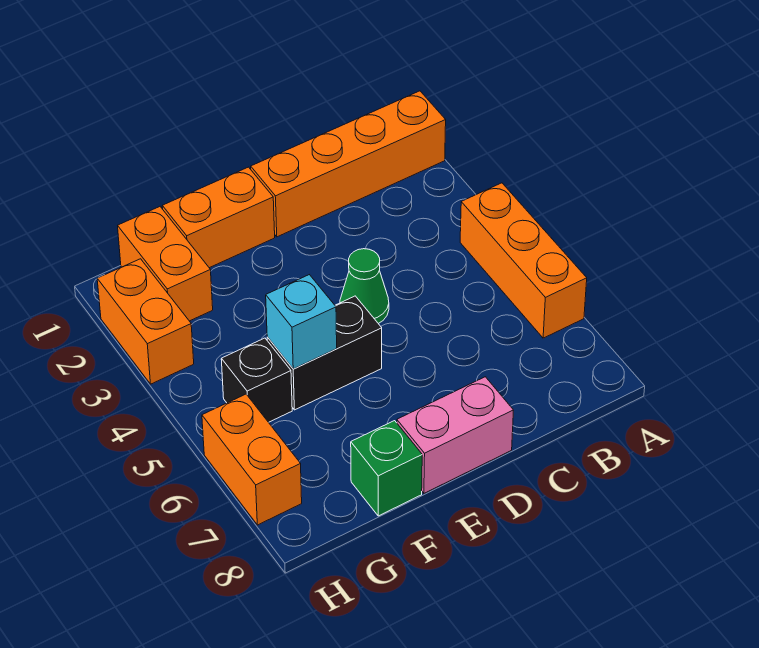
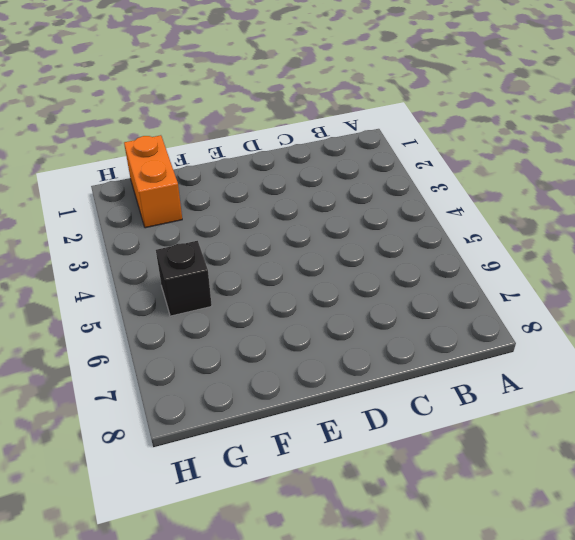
none -> orange brick A1:D1 level 1
none -> orange brick A4:A6 level 1
none -> green cone D4 level 1

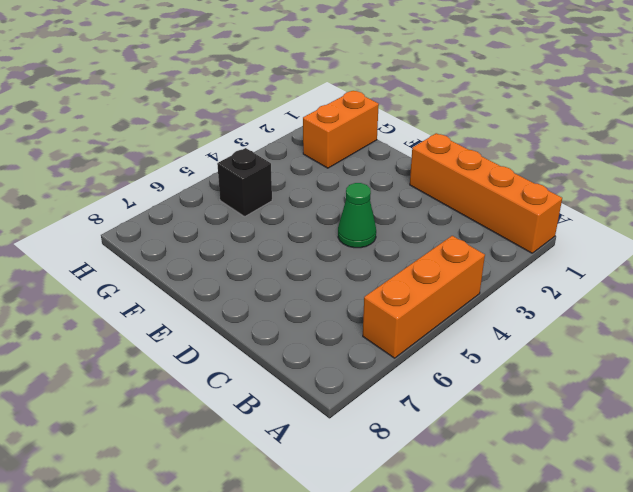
none -> pink brick D8:E8 level 1
none -> orange brick E1:F1 level 1
none -> black brick E5:F5 level 1

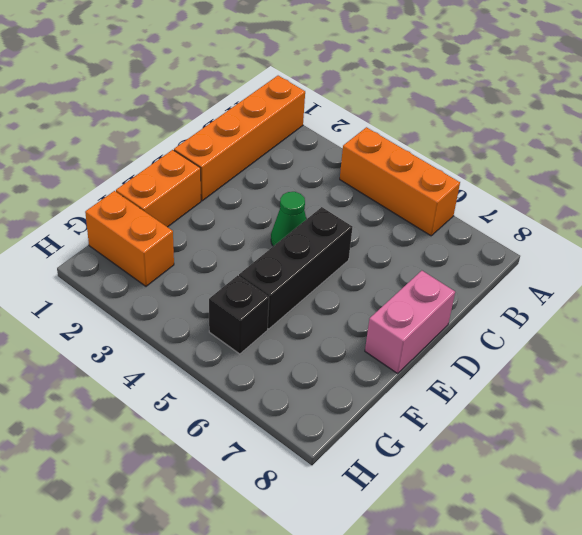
black brick D5:F5 level 1 -> black brick E5:F5 level 1
none -> green brick F8 level 1
none -> orange brick H2:H3 level 1
none -> orange brick H6:H7 level 1

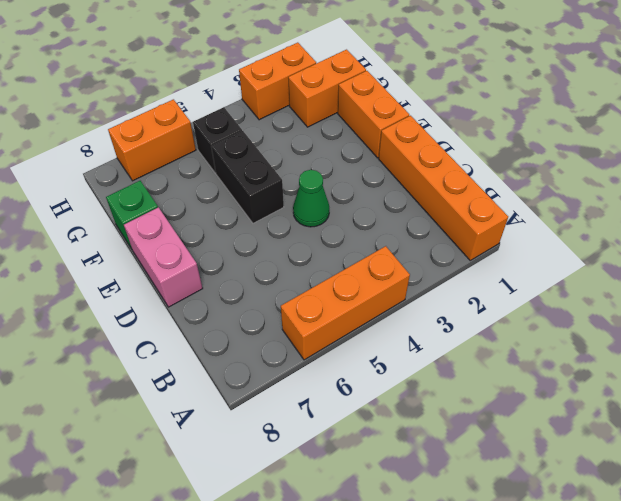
none -> cyan brick F5 level 2

